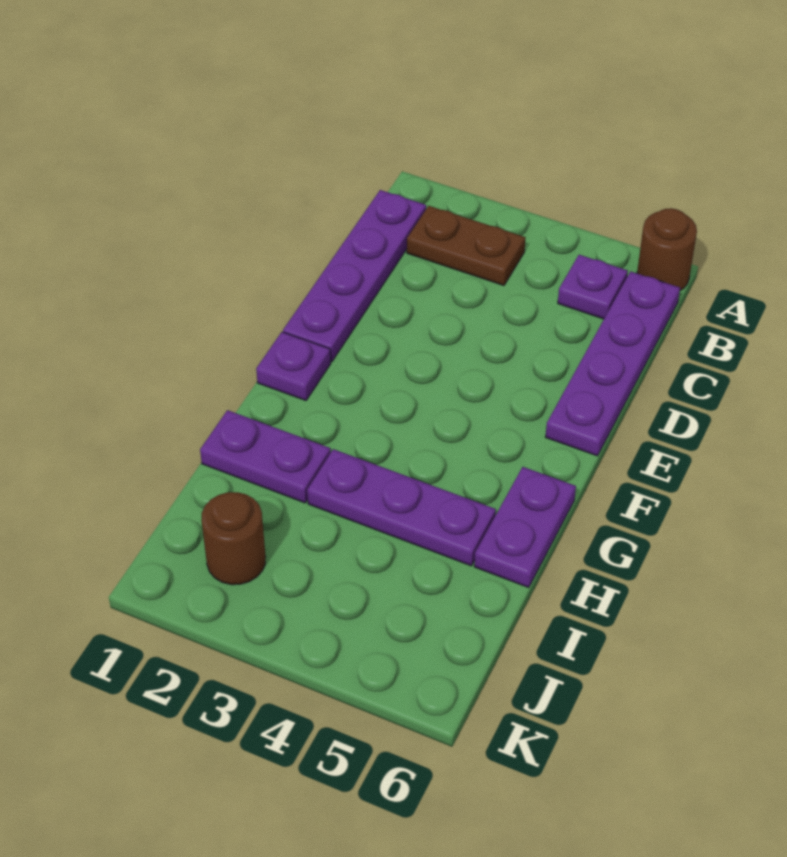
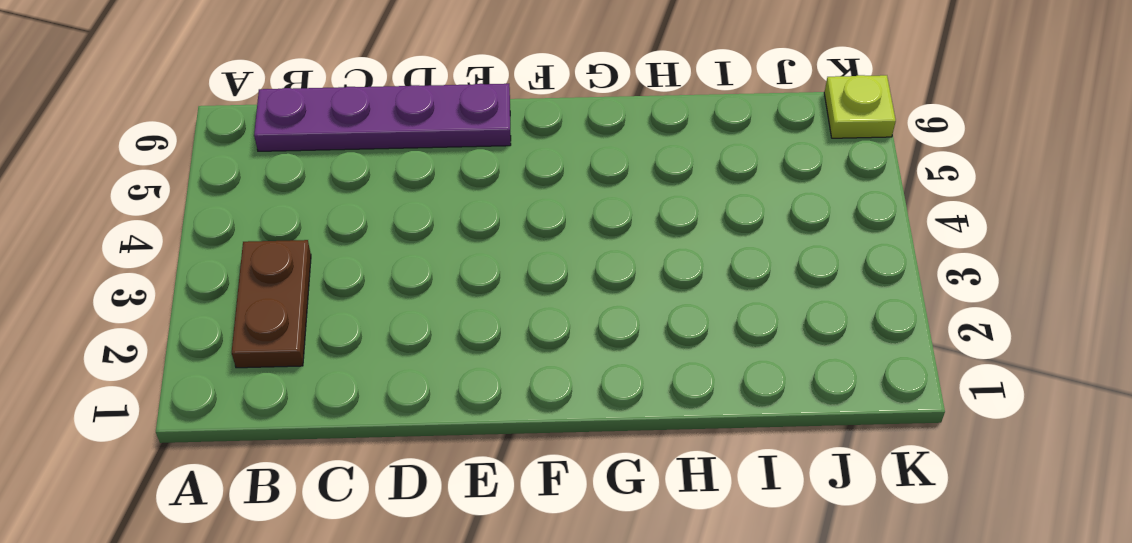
lime plate K6 level 1 -> none
none -> brown round brick A6 level 1
none -> purple plate B1:E1 level 1

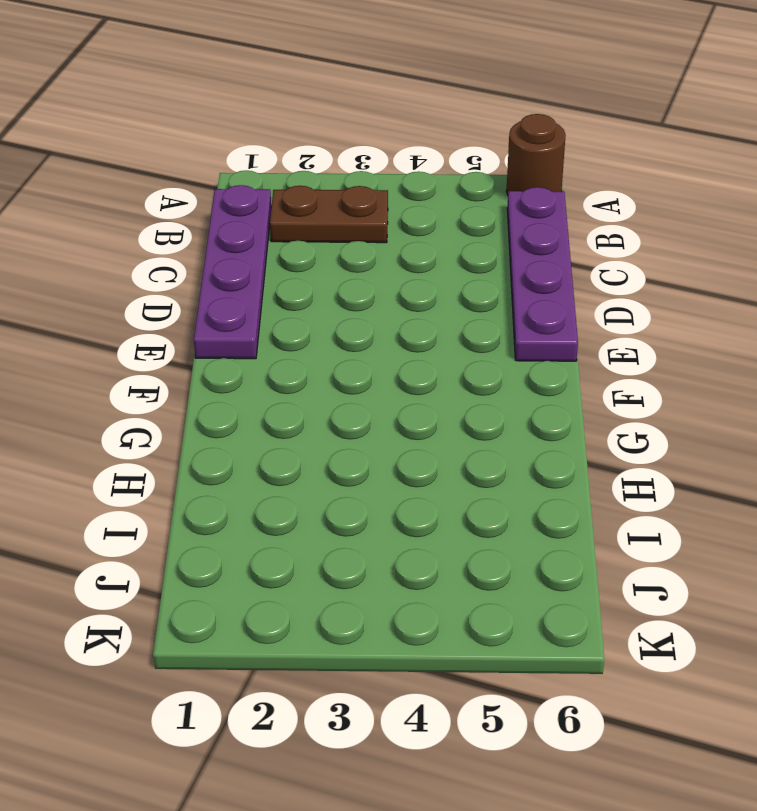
none -> purple plate B5 level 1
none -> purple plate F1 level 1

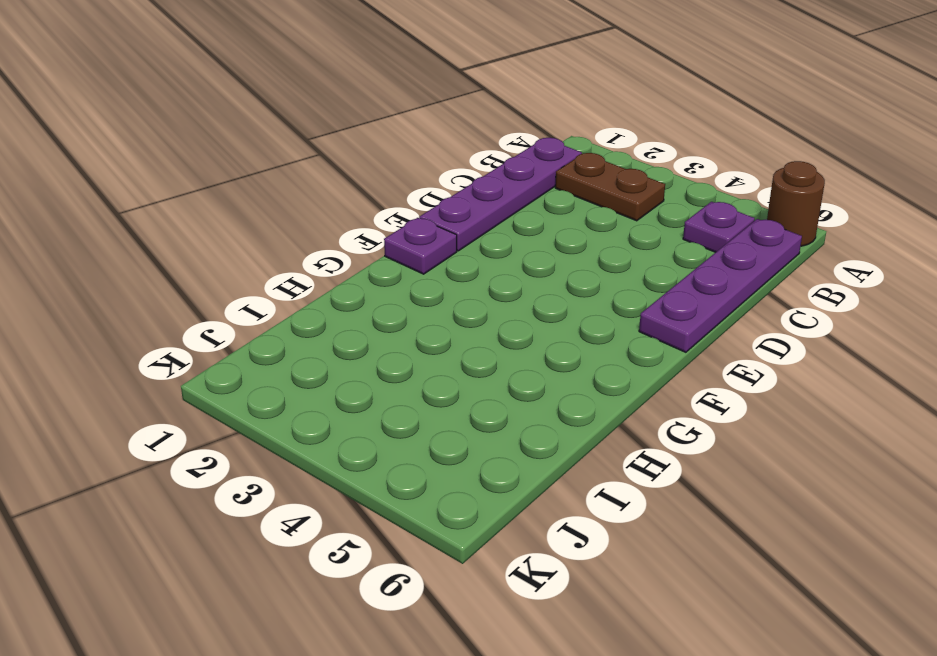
none -> purple plate G6:H6 level 1
none -> purple plate H1:H2 level 1

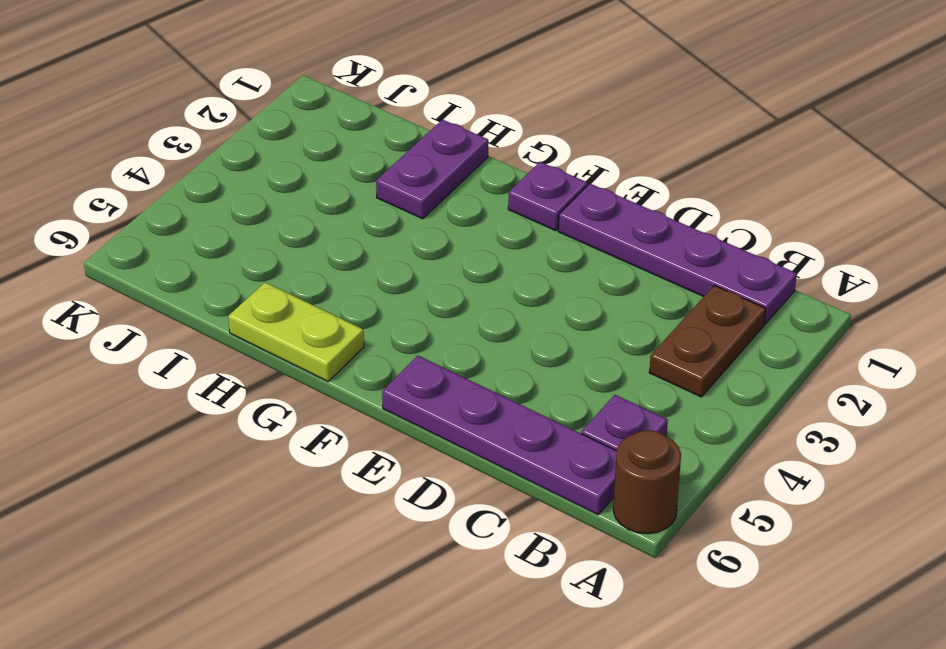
lime plate G6:H6 level 1 -> purple plate G6:H6 level 1
none -> purple plate H3:H5 level 1
none -> brown round brick J2 level 1

